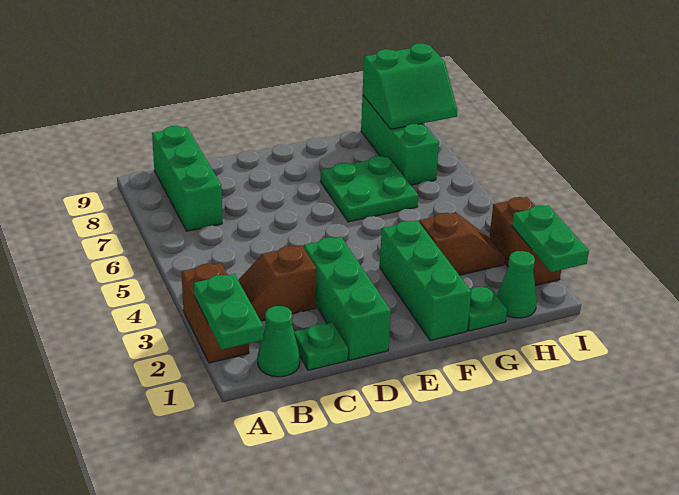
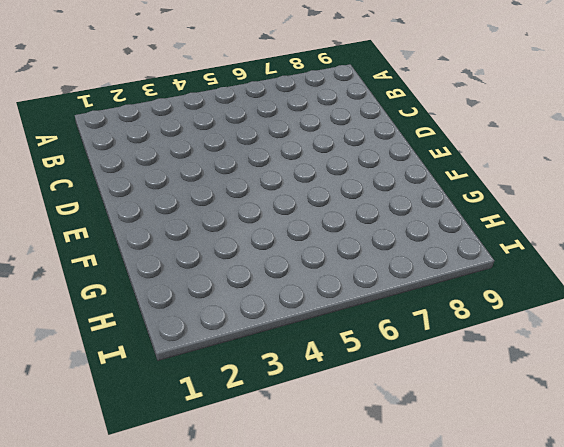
none -> brown brick A2:A3 level 1
none -> green cone B1 level 1
none -> brown slope B3:C3 level 1 top C

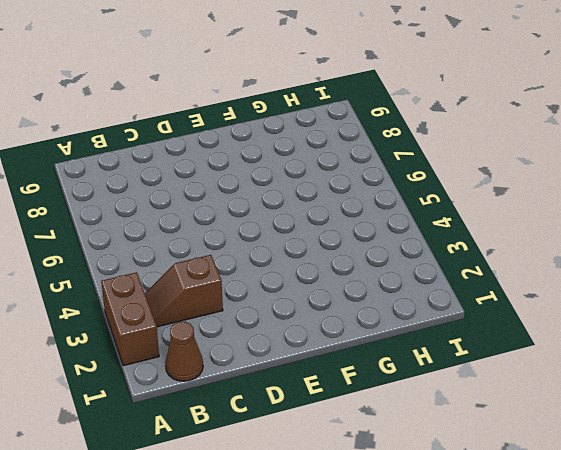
brown cone B1 level 1 -> green cone B1 level 1
none -> green brick B7:B9 level 1
none -> green plate C1 level 1
none -> green brick D1:D3 level 1

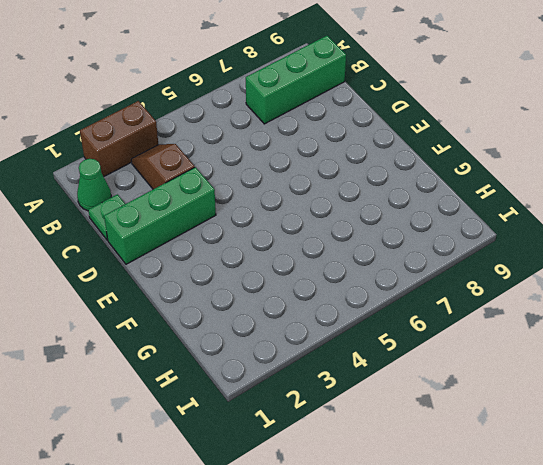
none -> green brick F1:F3 level 1
none -> green plate F6:G7 level 1
none -> green plate G1 level 1

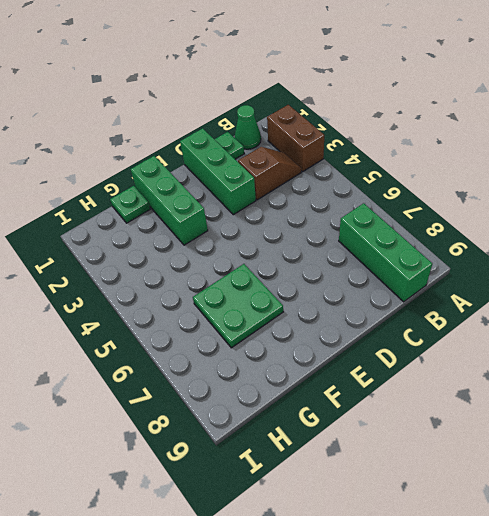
none -> brown slope G3:H3 level 1 top G
none -> green cone H1 level 1
none -> green brick H7:H9 level 1

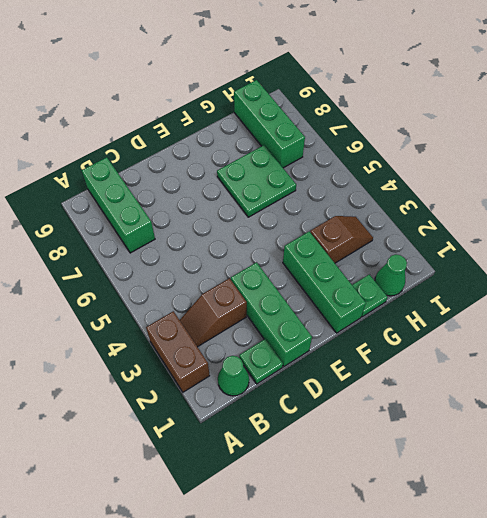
none -> brown brick I2:I3 level 1
none -> green plate A1:A2 level 2
none -> green slope H8:I9 level 2 top 9

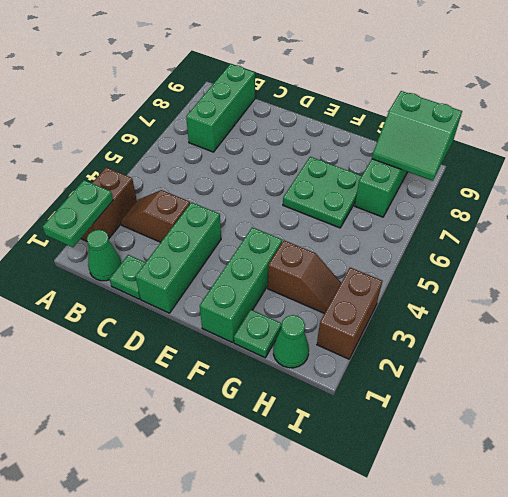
none -> green plate I1:I2 level 2

